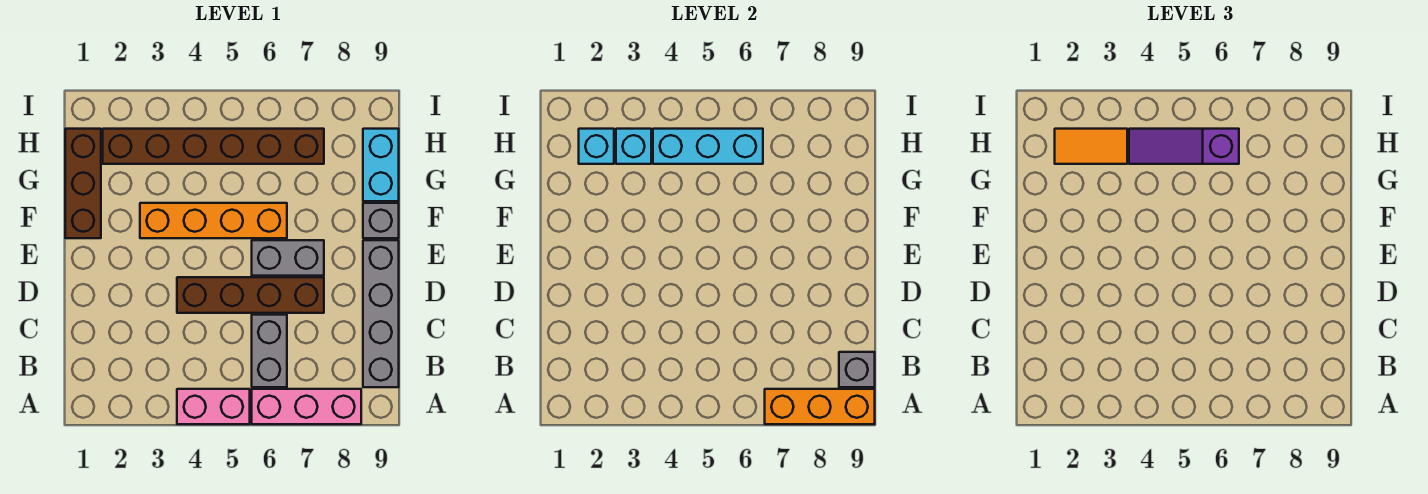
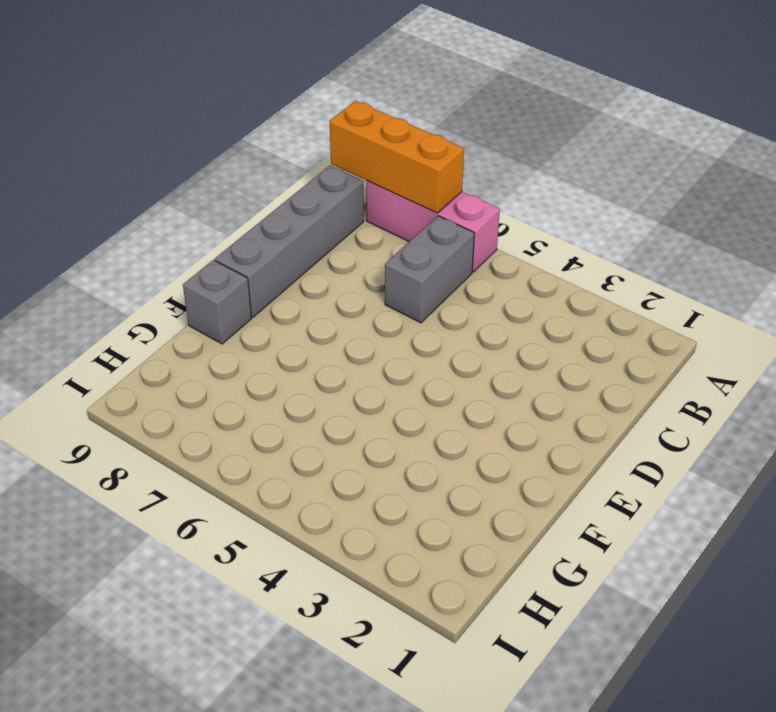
none -> pink brick A4:A5 level 1
none -> brown brick D4:D7 level 1
none -> grey brick E6:E7 level 1

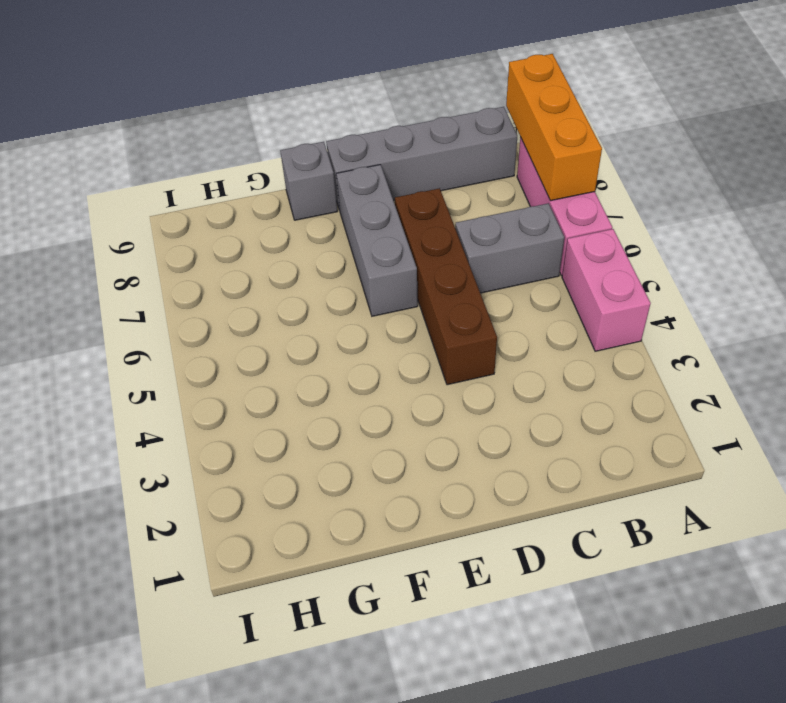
grey brick E6:E8 level 1 -> grey brick E6:E7 level 1
none -> brown brick F1:H1 level 1
none -> orange brick F3:F6 level 1
none -> cyan brick G9:H9 level 1

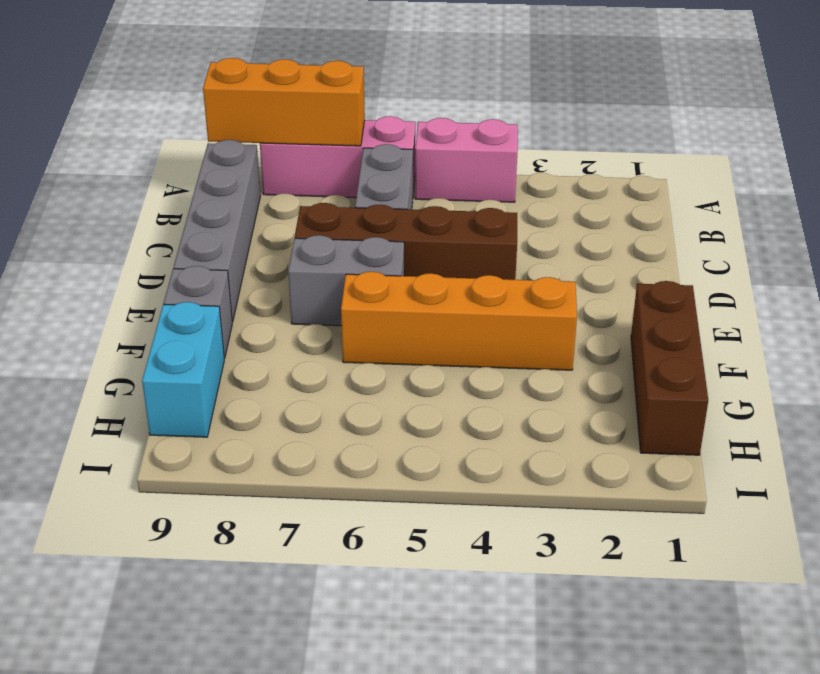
none -> brown brick H2:H7 level 1
none -> grey brick B9 level 2
none -> cyan brick H2 level 2

